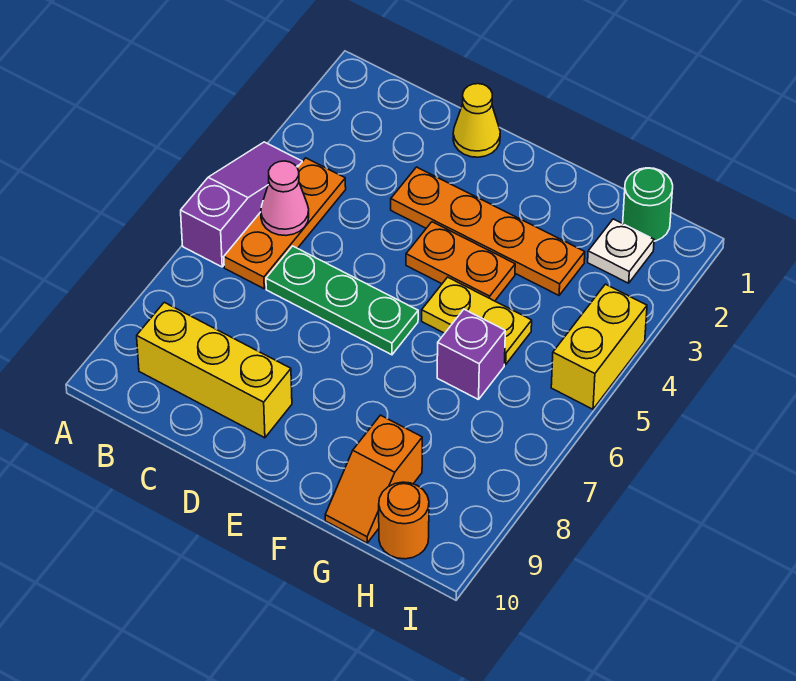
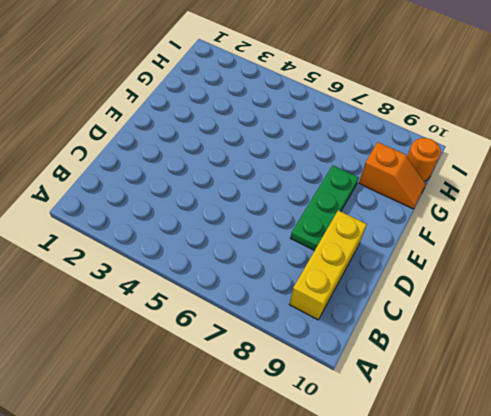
green plate D8:F8 level 1 -> green plate C6:E6 level 1
none -> purple slope A4:A6 level 1 top 6
none -> orange plate B4:B6 level 1
none -> yellow cone D1 level 1

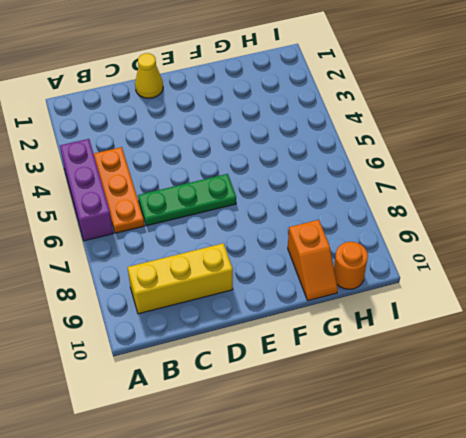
purple brick A4:A6 level 1 -> purple slope A4:A6 level 1 top 6
none -> orange plate D3:G3 level 1
none -> orange plate E4:F4 level 1
none -> yellow plate F5:G5 level 1

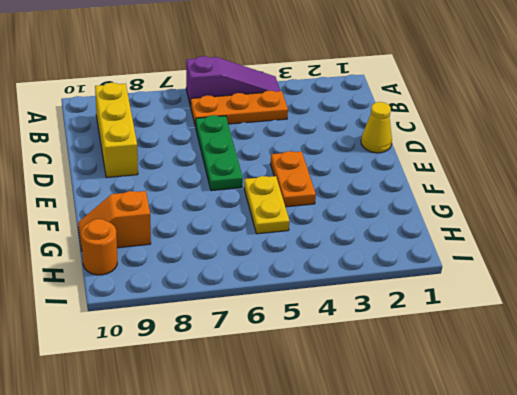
none -> orange plate D3:G3 level 1
none -> purple brick G6 level 1
none -> green round brick H1 level 1

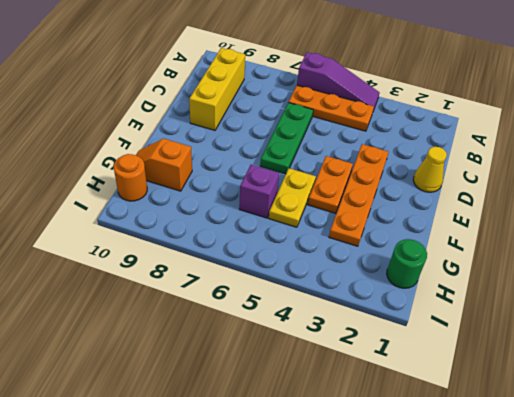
none -> white plate H2 level 1
none -> yellow brick I4:I5 level 1
none -> pink cone B5 level 2

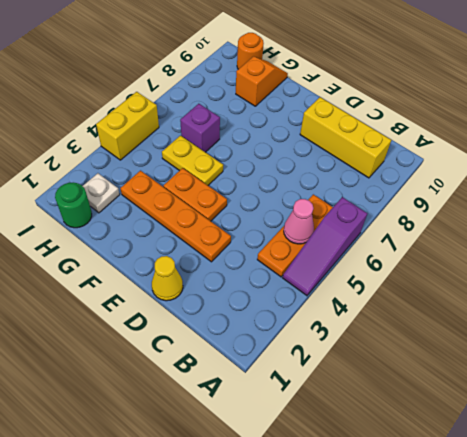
none -> green plate C6:E6 level 1

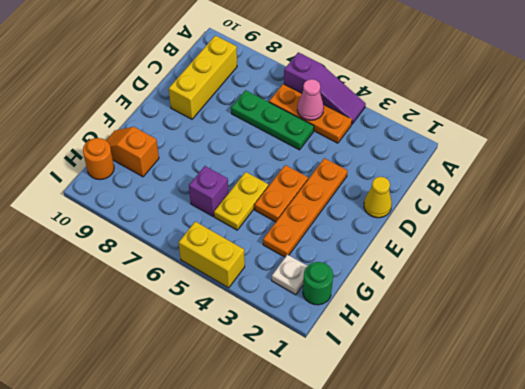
green plate C5:C7 level 1 -> green plate C6:E6 level 1

